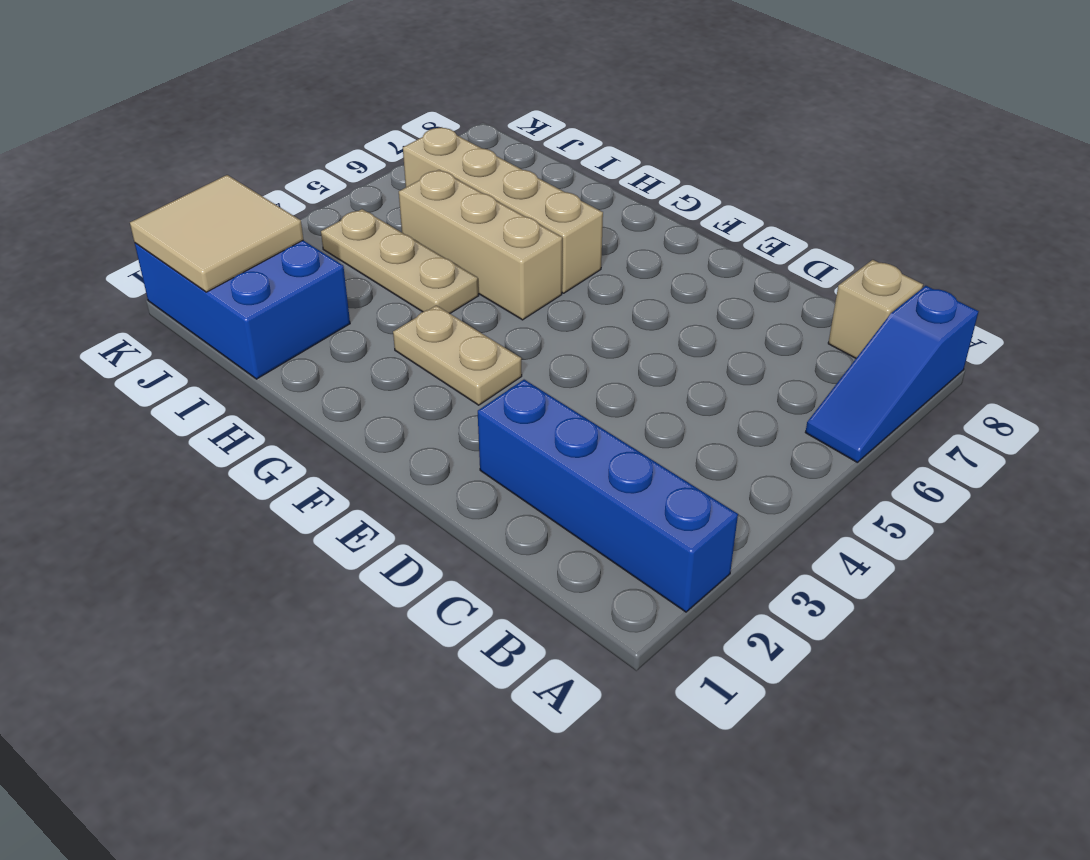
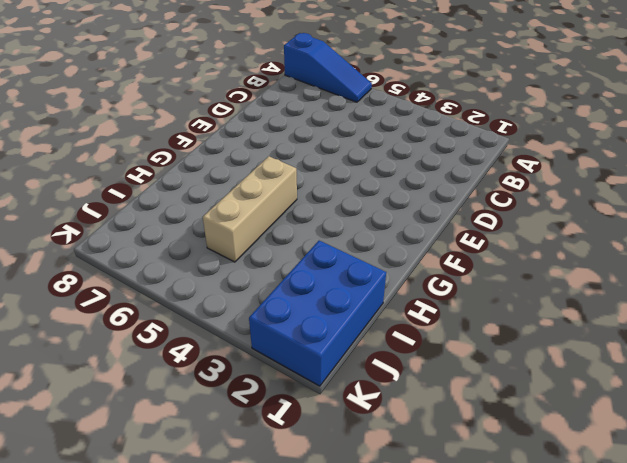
none -> blue brick A2:D2 level 1
none -> tan brick B8 level 1

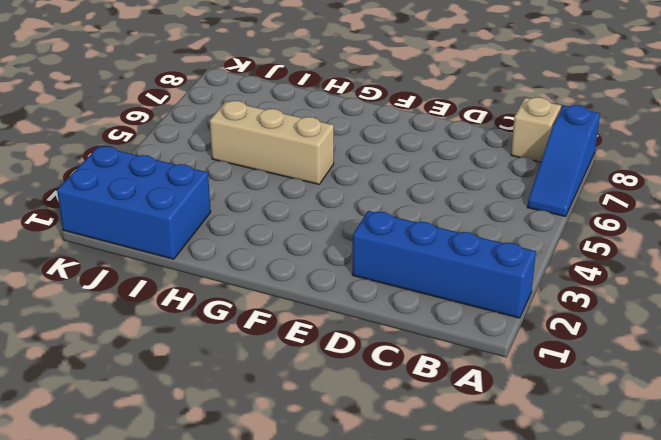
none -> tan plate F3:G3 level 1
none -> tan brick G6:J6 level 1

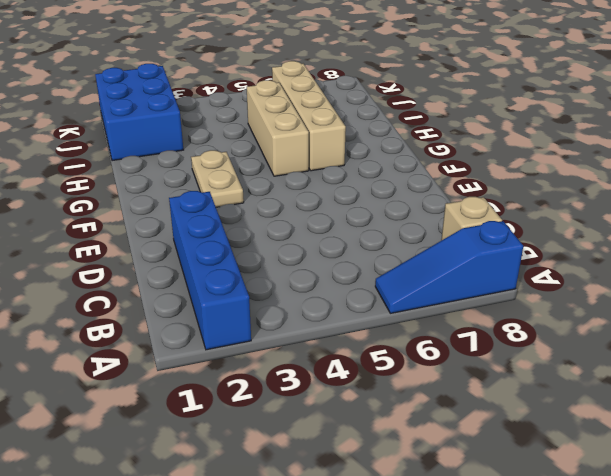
none -> tan plate H4:J4 level 1
none -> tan tile J1:K2 level 2

